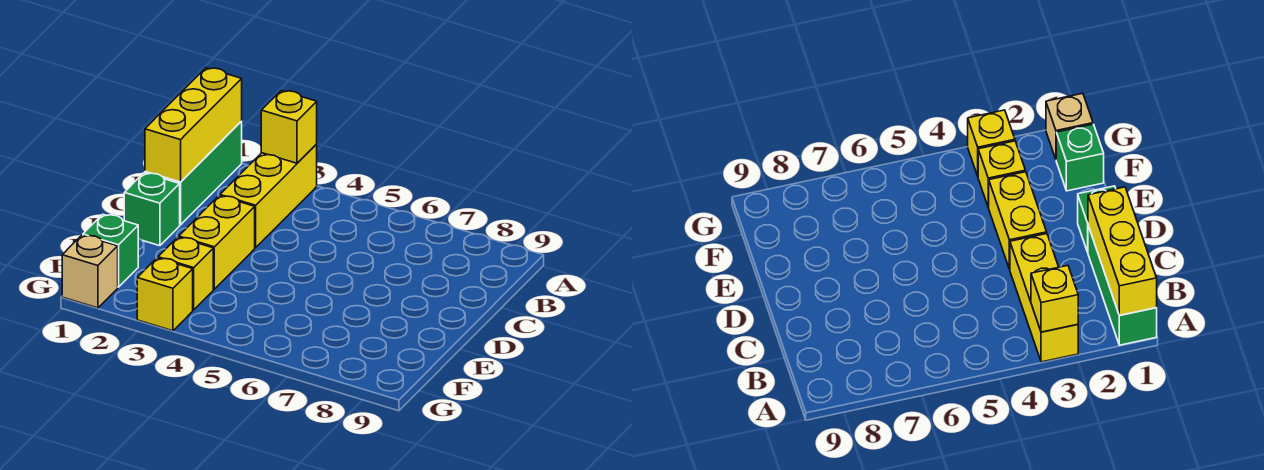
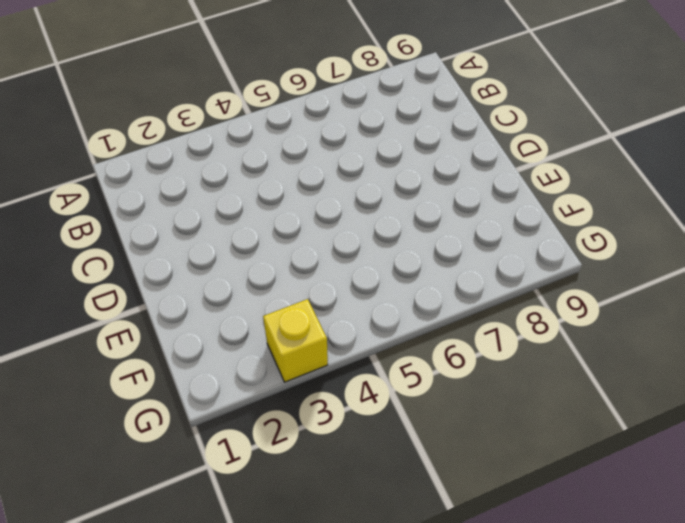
none -> green brick A1:C1 level 1
none -> yellow brick A3:C3 level 1

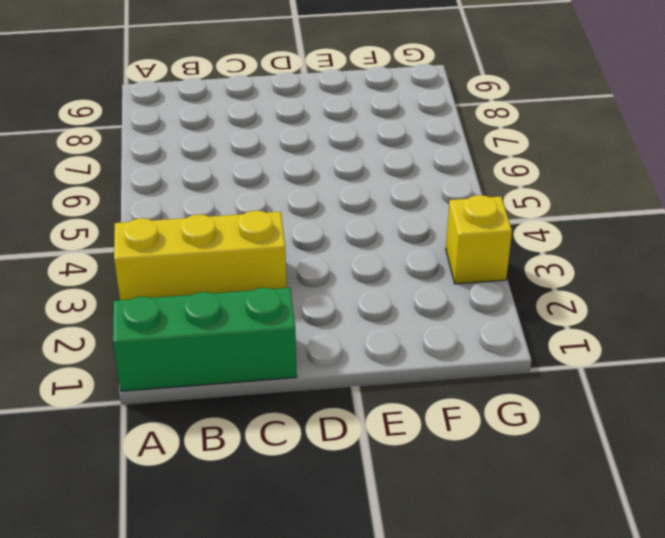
none -> green brick D1 level 1
none -> yellow brick D3:E3 level 1

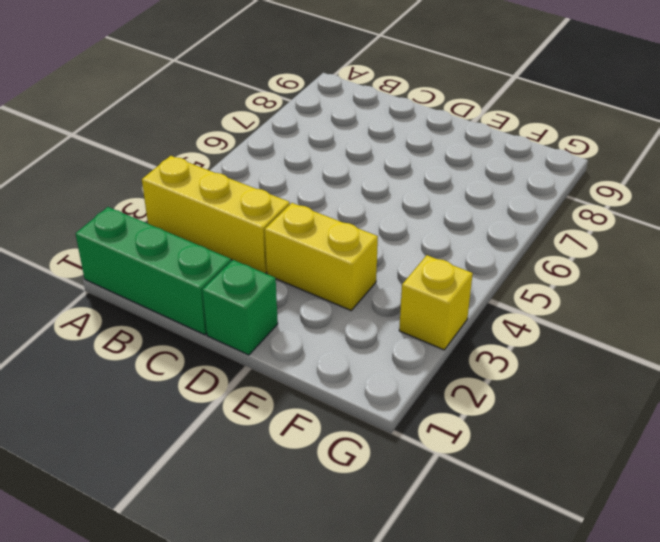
none -> green brick F1 level 1
none -> yellow brick F3 level 1

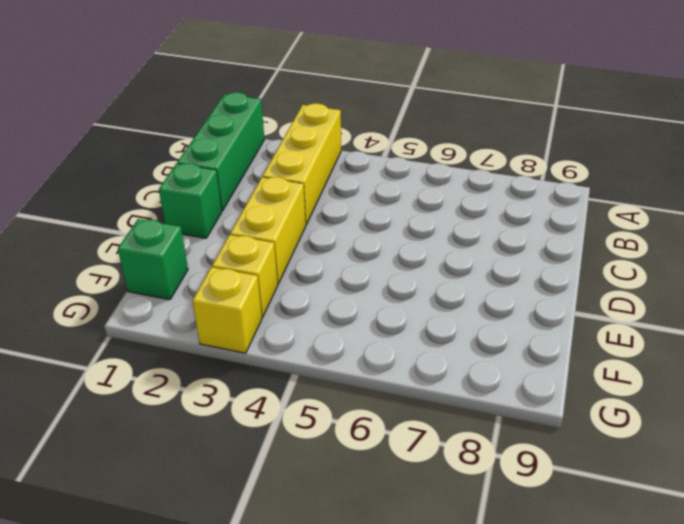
none -> tan brick G1 level 1
none -> yellow brick A1:C1 level 2

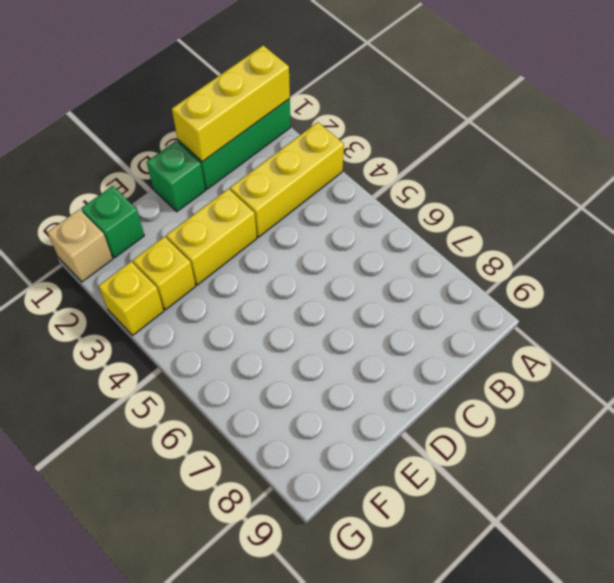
none -> yellow brick A3 level 2

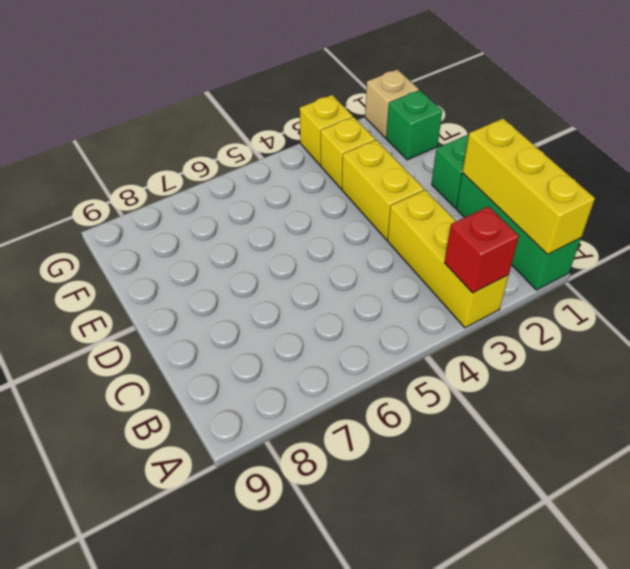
red brick A3 level 2 -> yellow brick A3 level 2

